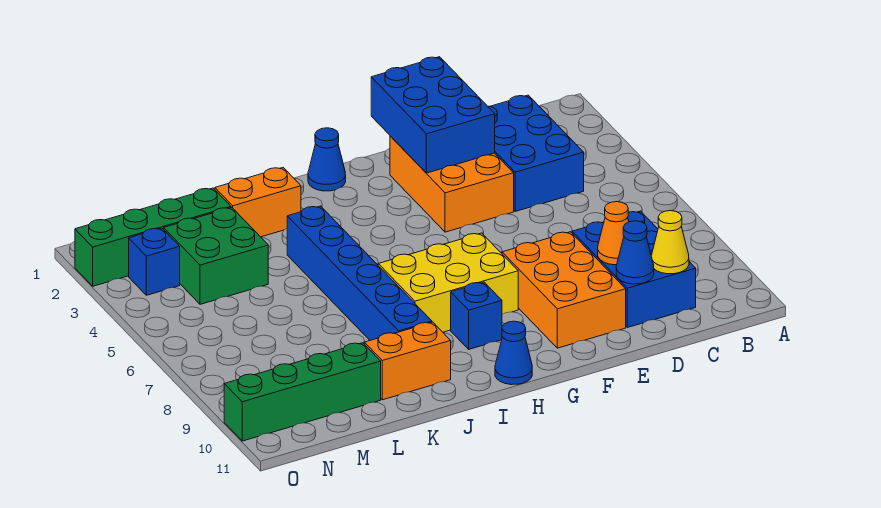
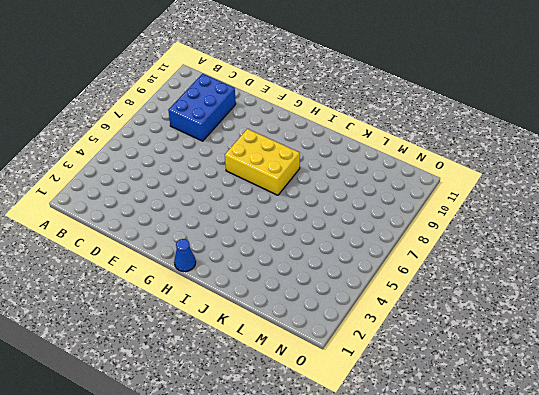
none -> blue brick C2:D4 level 1
none -> orange brick E2:F4 level 1
none -> orange brick E8:F10 level 1

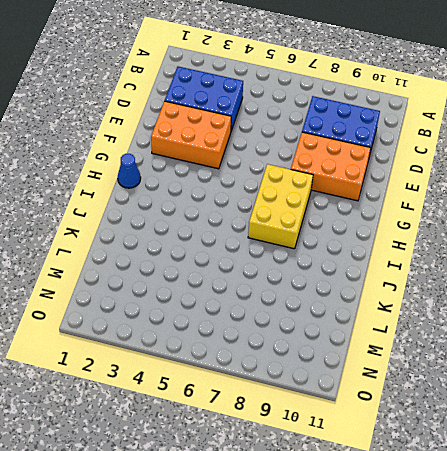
none -> blue brick H9 level 1
none -> blue cone H11 level 1
none -> orange brick J2:K2 level 1

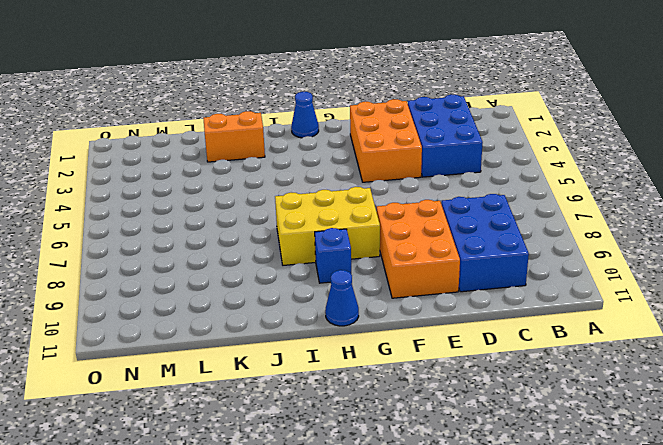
none -> blue brick J4:J9 level 1
none -> orange brick J10:K10 level 1
none -> green brick L2:O2 level 1

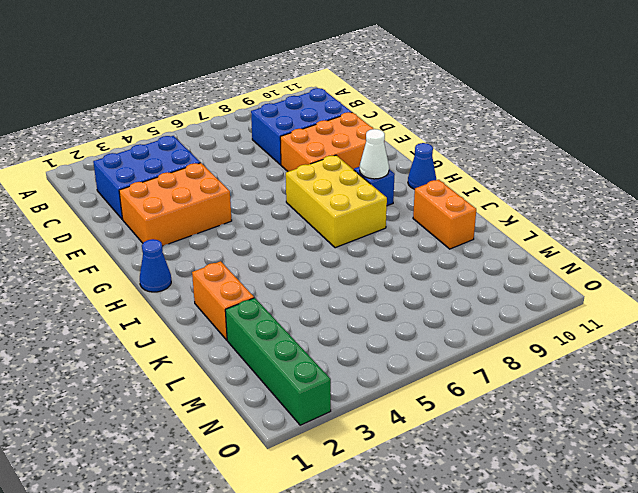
white cone H9 level 2 -> none
none -> blue brick J4:J9 level 1
none -> green brick L3:M4 level 1
none -> green brick L10:O10 level 1

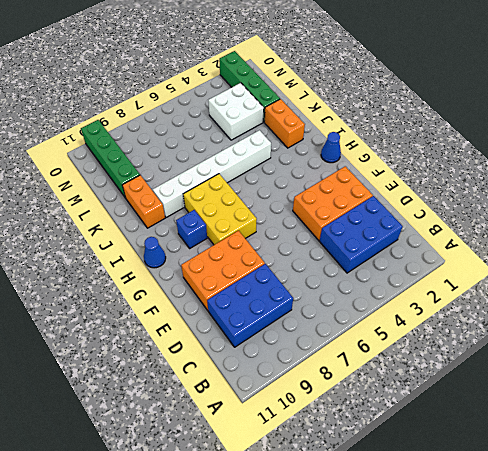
white brick J4:J9 level 1 -> blue brick J4:J9 level 1
white brick L3:M4 level 1 -> green brick L3:M4 level 1
none -> blue brick N3 level 1
none -> yellow cone C10 level 2
none -> orange cone D9 level 2

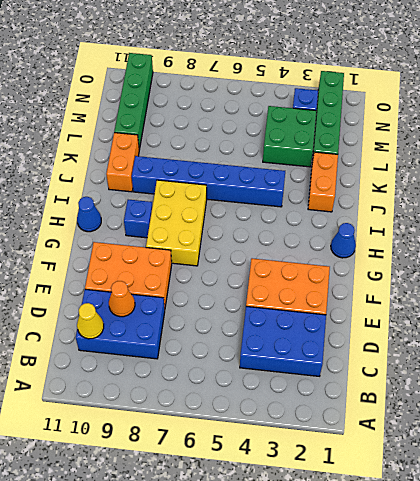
none -> blue cone D10 level 2
none -> blue brick E1:F3 level 2

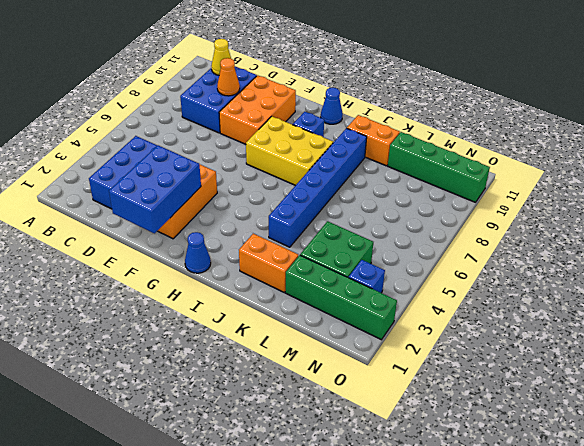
none -> blue cone D10 level 2

